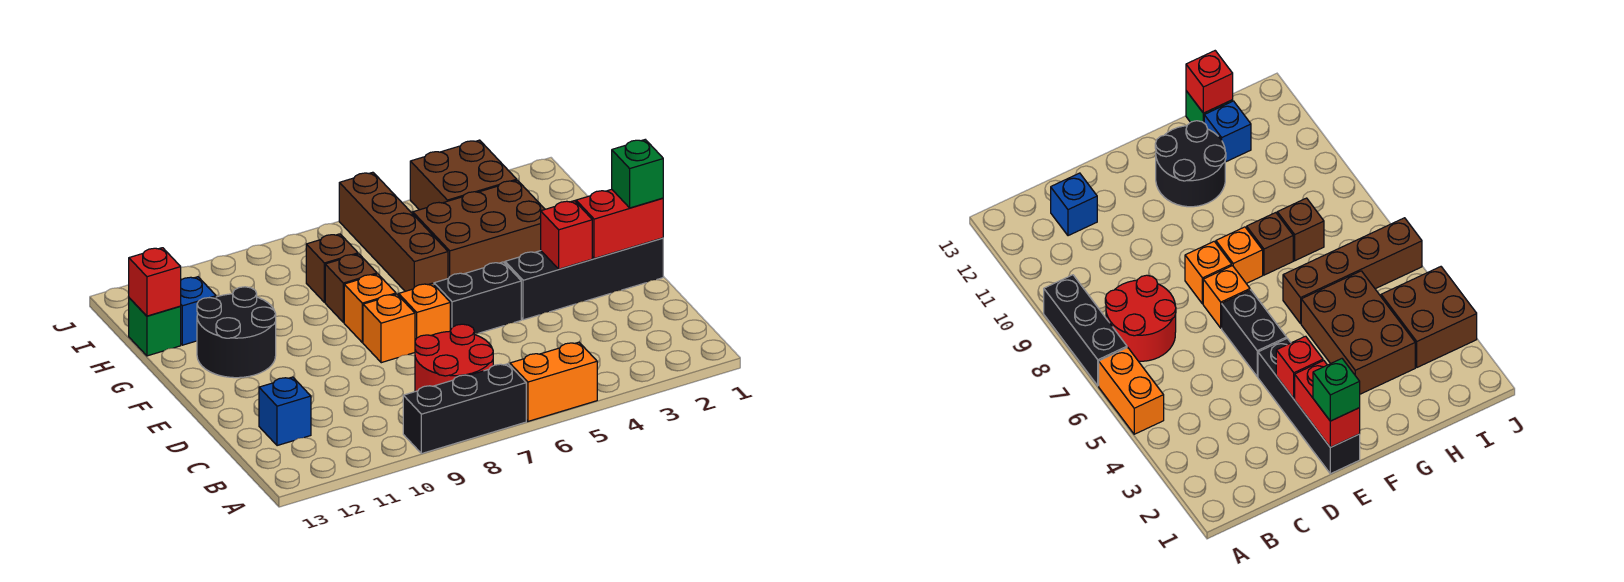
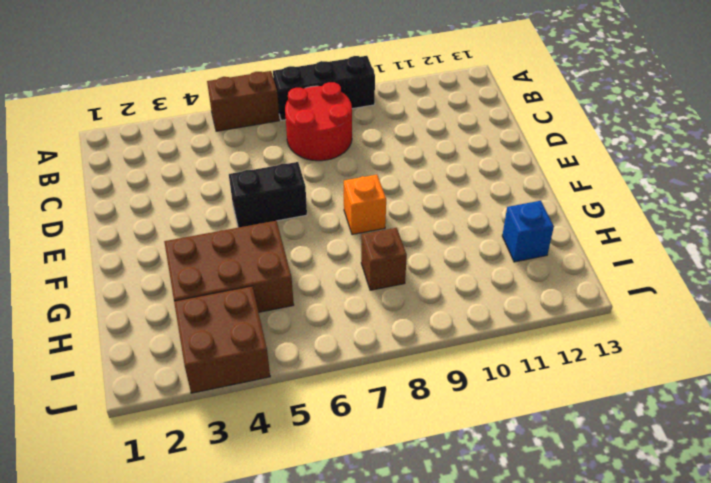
brown brick A5:A6 level 1 -> orange brick A5:A6 level 1
none -> blue brick C12 level 1
none -> black brick E1:E4 level 1
none -> orange brick E7 level 1

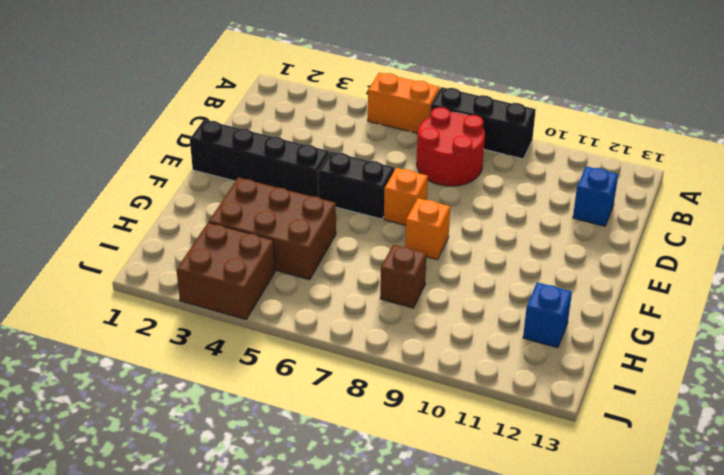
none -> orange brick E8 level 1
none -> black round brick F11:G12 level 1
none -> brown brick G6:J6 level 1

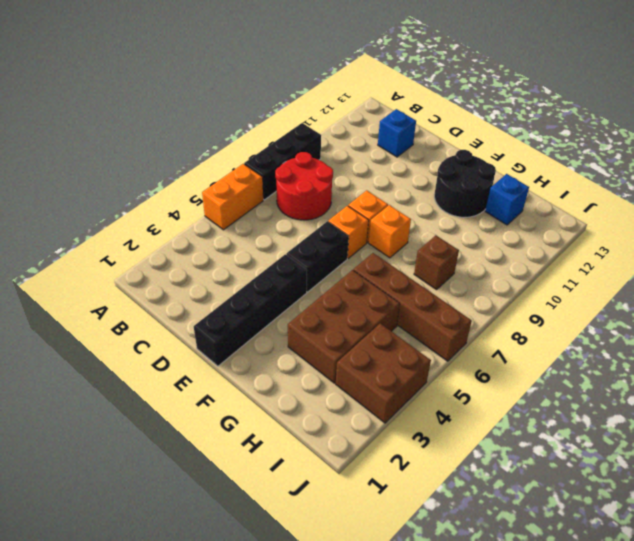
none -> brown brick G8 level 1
none -> green brick H13 level 1
none -> red brick E1:E2 level 2

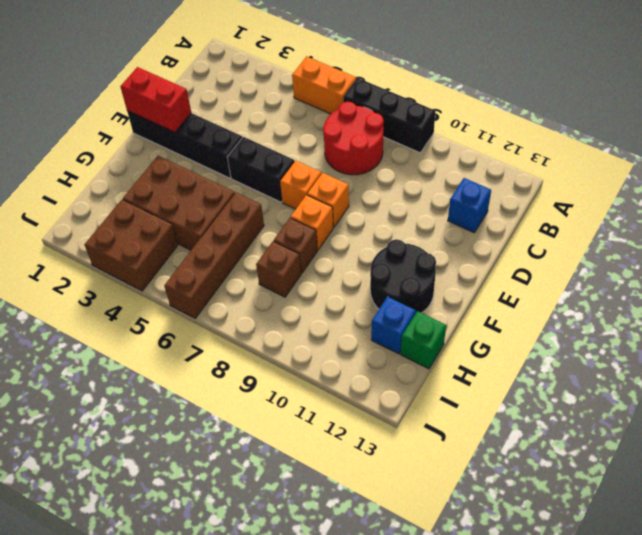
none -> red brick E3 level 2
none -> red brick H13 level 2
none -> green brick E1 level 3

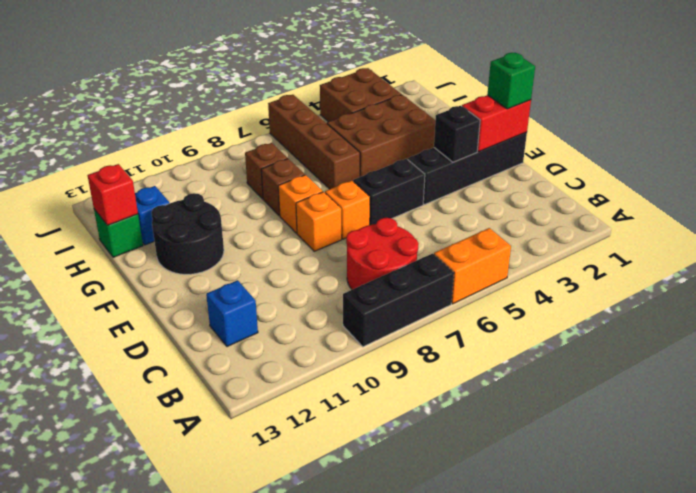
black brick E3 level 2 -> red brick E3 level 2

